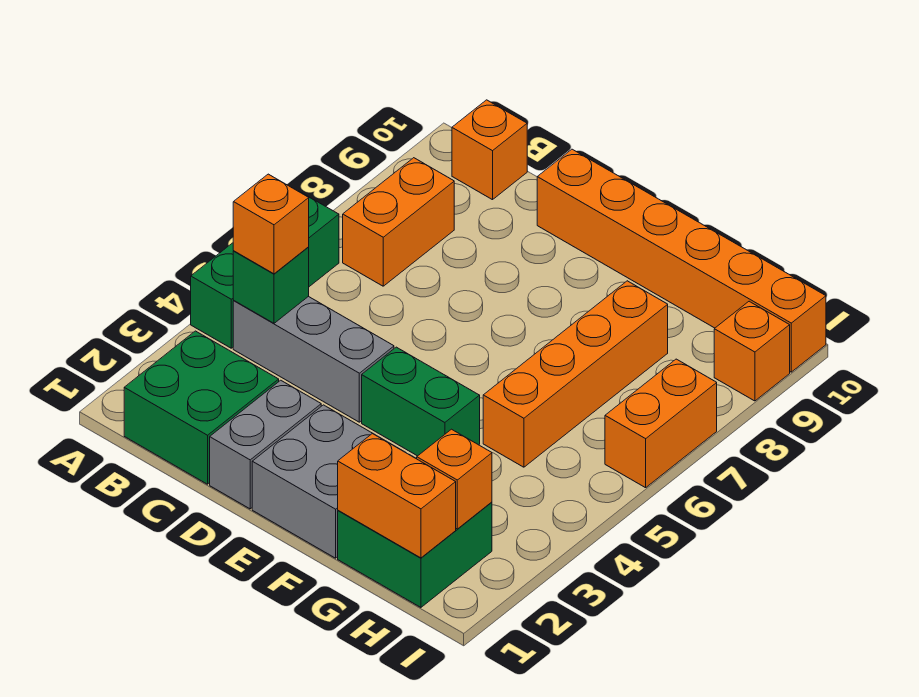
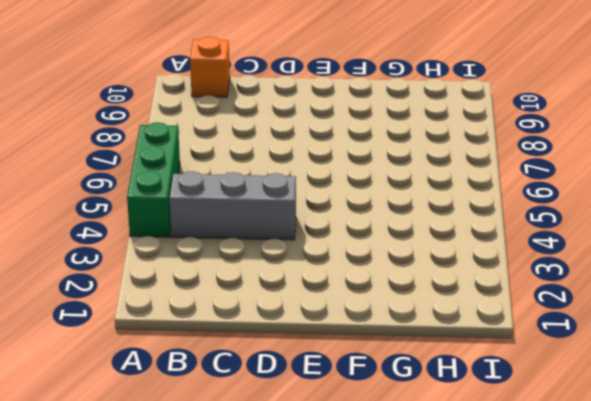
none -> green brick B1:C2 level 1
none -> orange brick B7:B8 level 1
none -> grey brick D1:D2 level 1

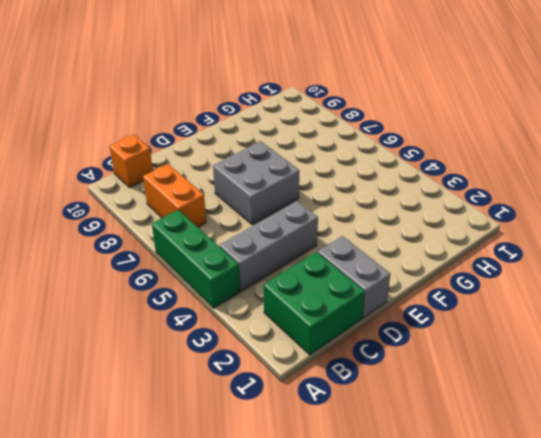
grey brick D6:E7 level 1 -> grey brick E1:F2 level 1
none -> orange brick D10:I10 level 1
none -> green brick E4:F4 level 1
none -> green brick G1:H2 level 1

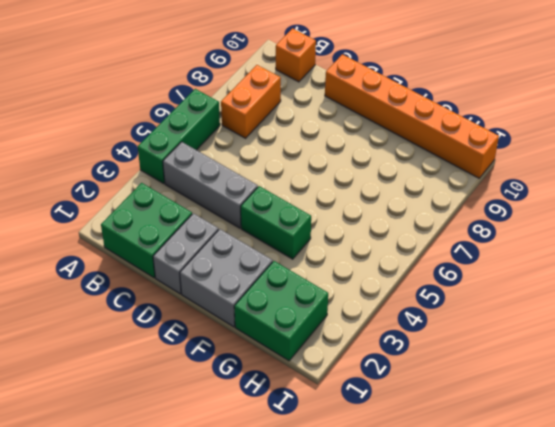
none -> orange brick G5:G8 level 1
none -> orange brick I6:I7 level 1
none -> orange brick I9 level 1

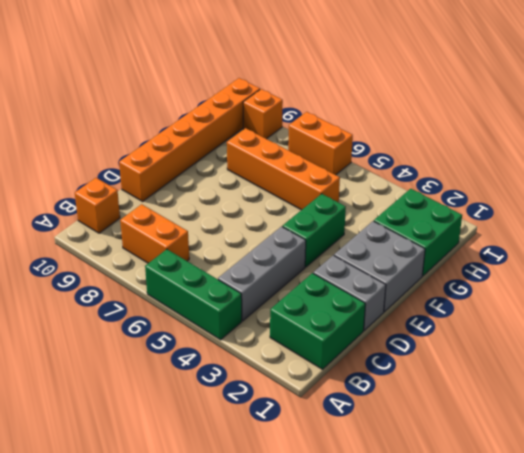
none -> green brick B4 level 2
none -> orange brick G1:H1 level 2
none -> orange brick H2 level 2

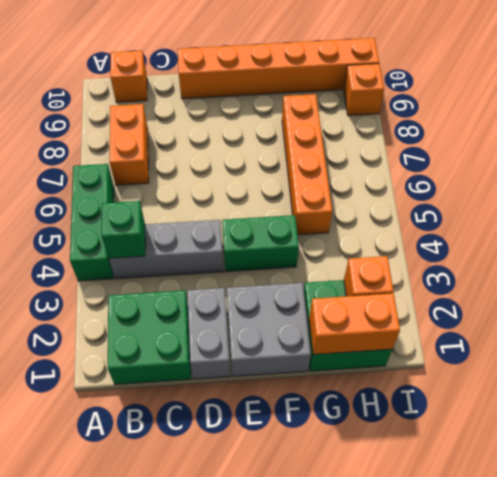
none -> orange brick I6:I7 level 1
none -> orange brick B4 level 3

